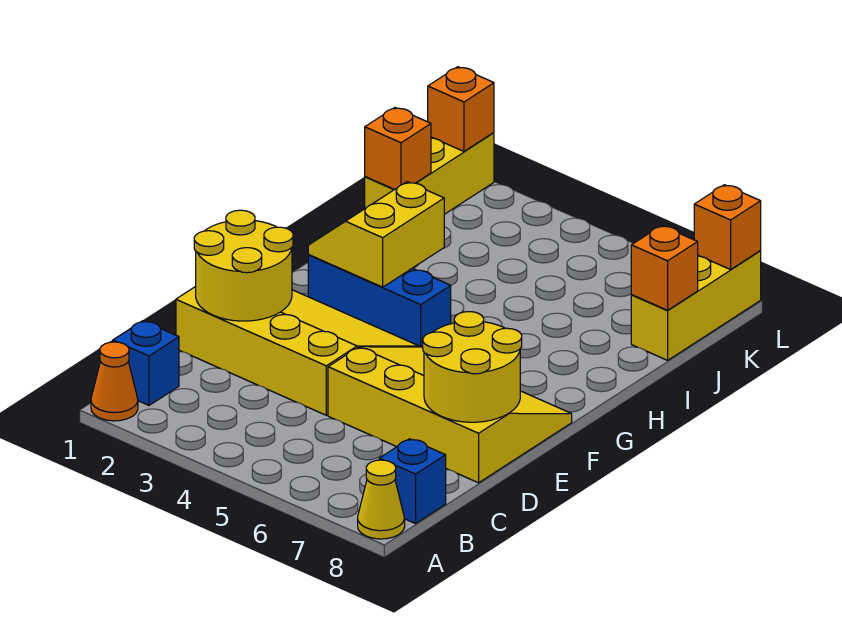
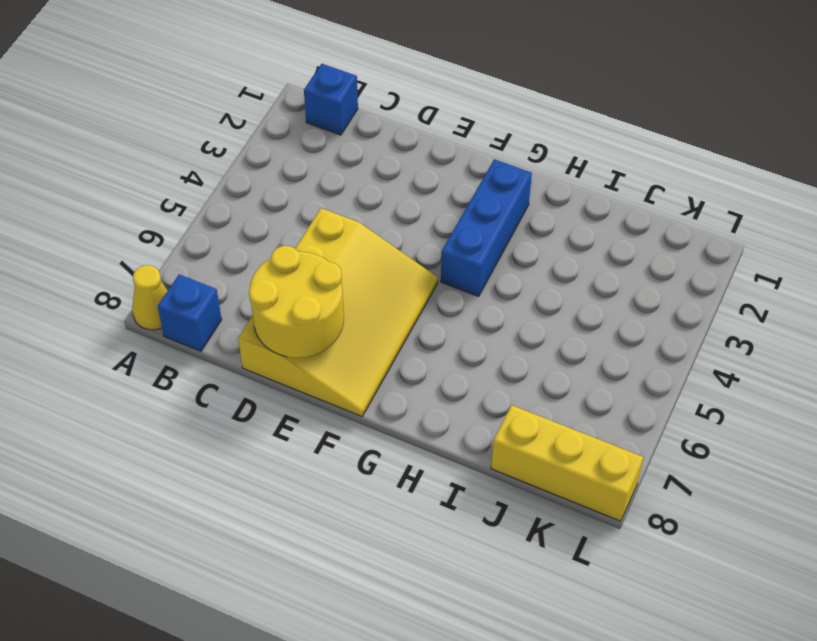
none -> orange cone A1 level 1
none -> yellow slope D1:F4 level 1 top D
none -> yellow brick J1:L1 level 1

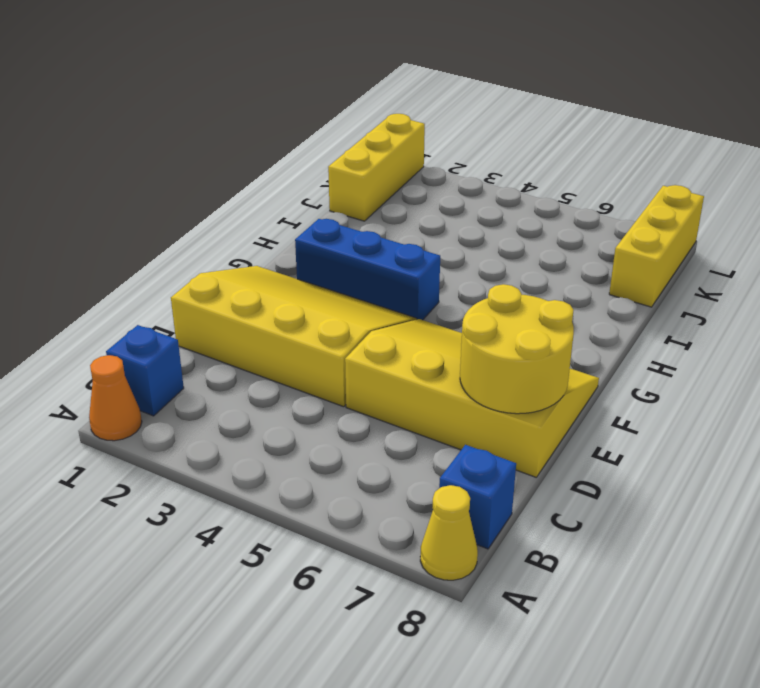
none -> yellow round brick D1:E2 level 2
none -> yellow slope G2:H3 level 2 top 3
none -> orange brick J1 level 2

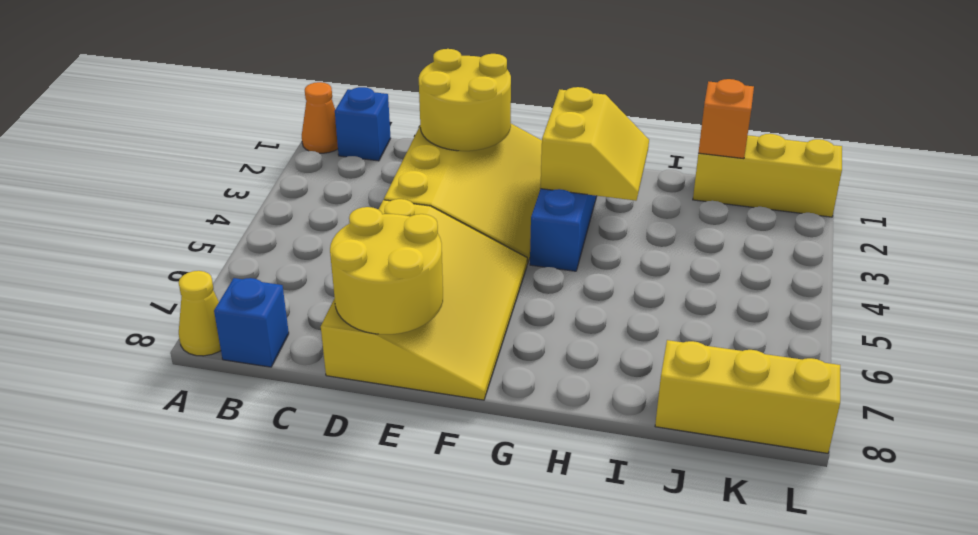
yellow slope G2:H3 level 2 top G -> yellow slope G2:H3 level 2 top 3
none -> orange brick J8 level 2
none -> orange brick L1 level 2
none -> orange brick L8 level 2

